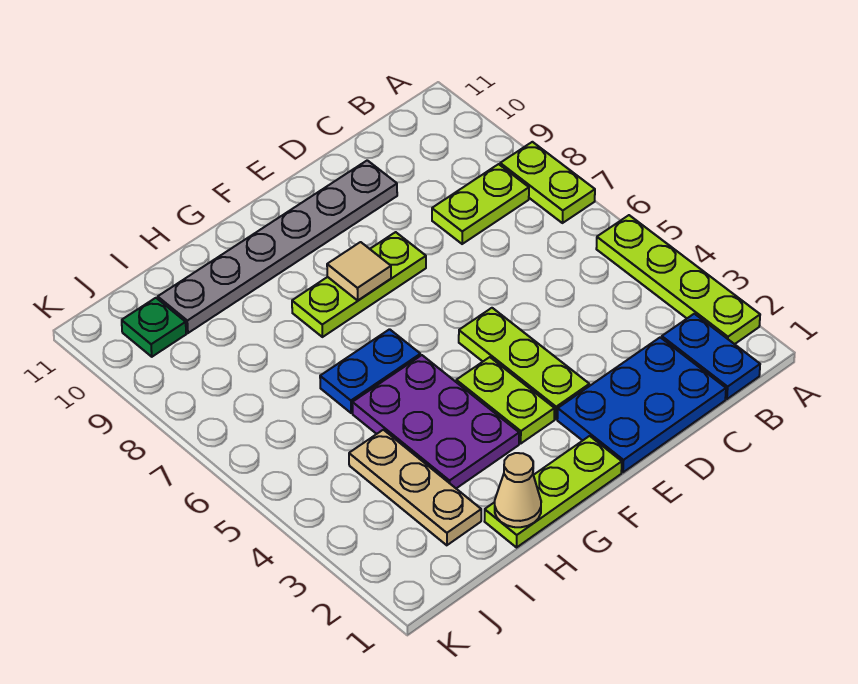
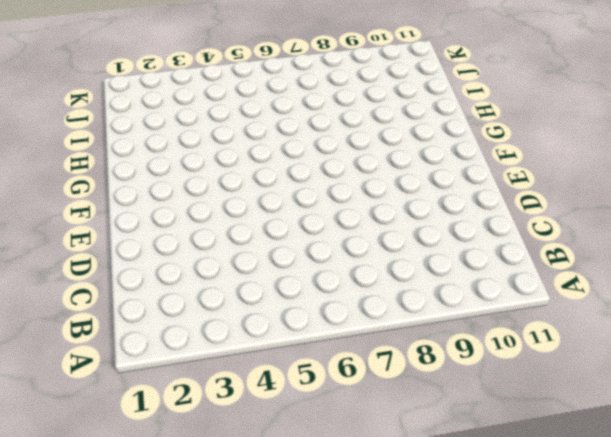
none -> lime plate A2:A5 level 1
none -> lime plate A7:A8 level 1
none -> blue plate B1:B2 level 1

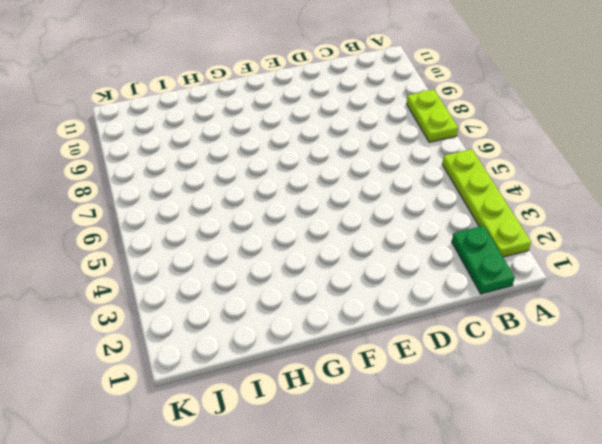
green plate B1:B2 level 1 -> blue plate B1:B2 level 1
none -> lime plate B8:C8 level 1
none -> blue plate C1:E2 level 1
none -> grey plate D10:I10 level 1

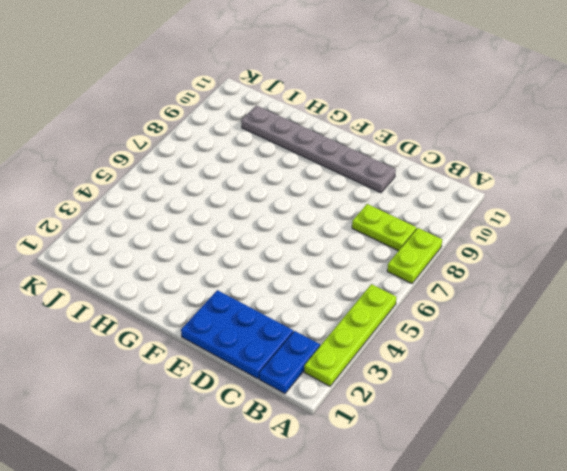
none -> lime plate E3:E5 level 1
none -> lime plate E8:G8 level 1
none -> lime plate F1:H1 level 1

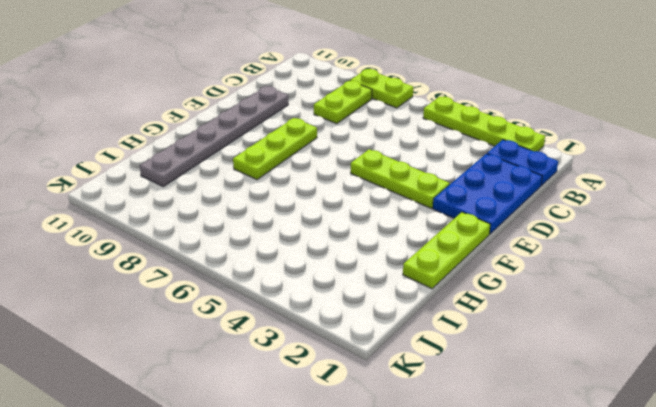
none -> lime plate F3:F4 level 1
none -> purple plate G3:H5 level 1
none -> blue plate G6:H6 level 1

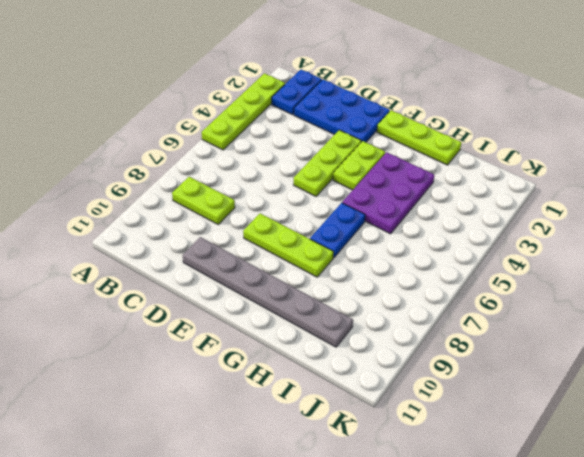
blue plate G6:G7 level 1 -> blue plate G6:H6 level 1
none -> lime plate A7:A8 level 1
none -> tan plate I2:I4 level 1
none -> green plate J10 level 1

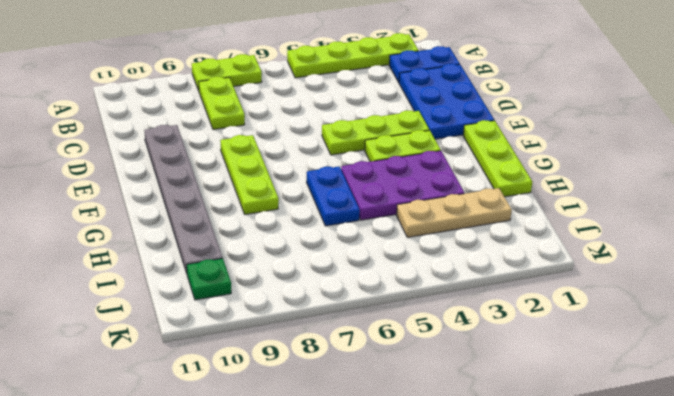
none -> tan tile F8 level 2
none -> tan cone H1 level 2

